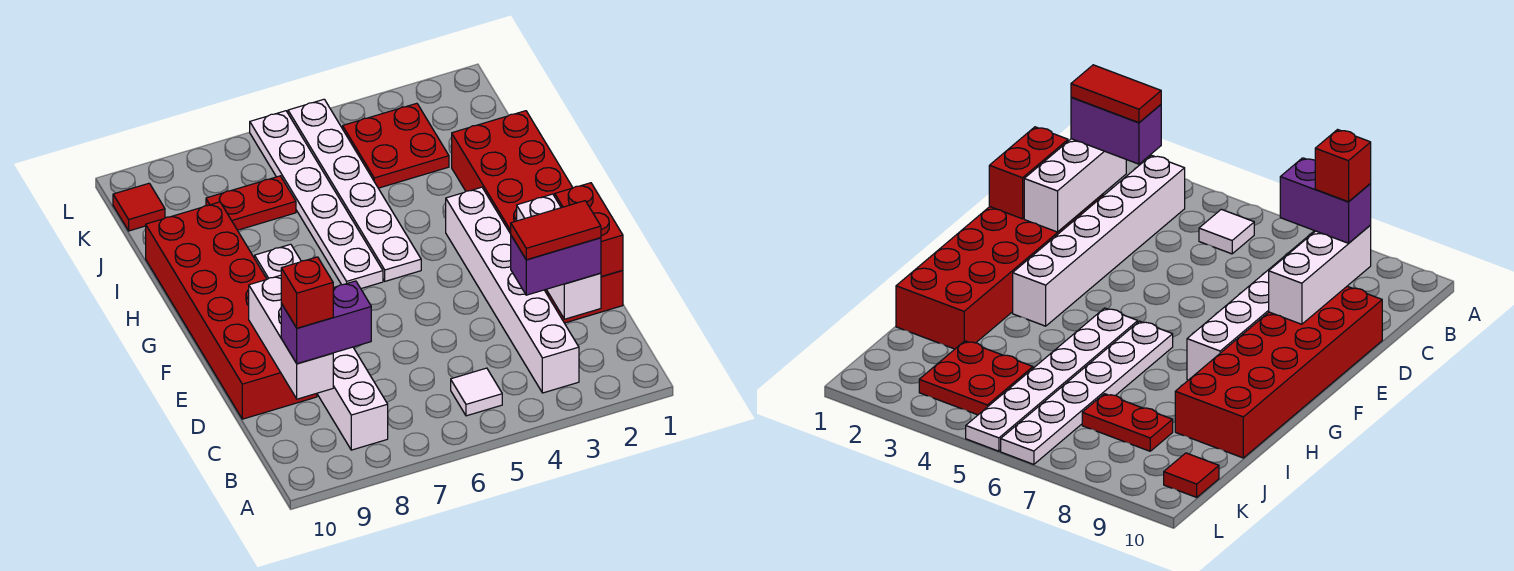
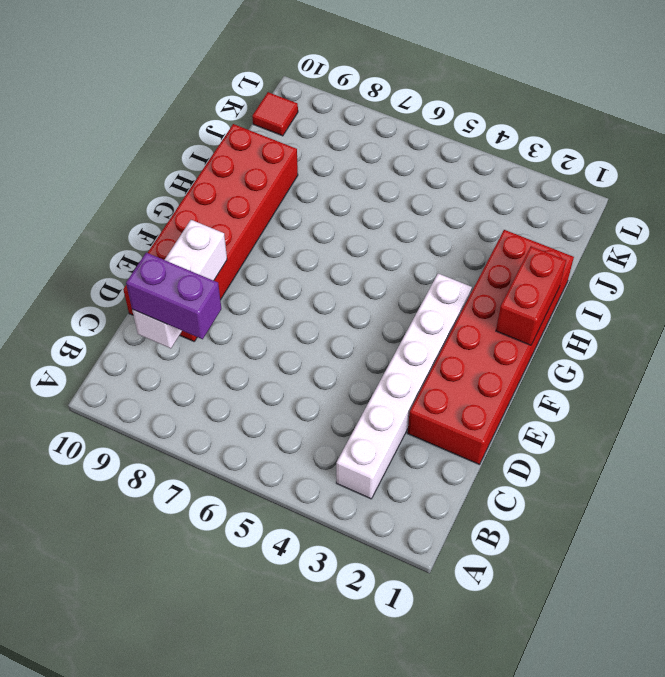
red brick G1:H1 level 2 -> red brick D1:E1 level 2
none -> white tile B5 level 1
none -> white brick B8:G8 level 1
none -> white plate G5:L5 level 1

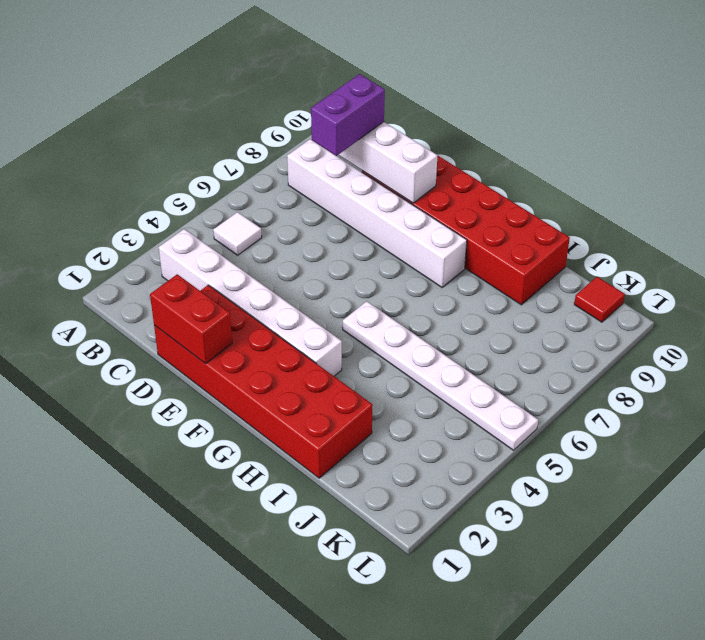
none -> white plate G6:L6 level 1
none -> red plate J3:K4 level 1
none -> red plate J7:J8 level 1

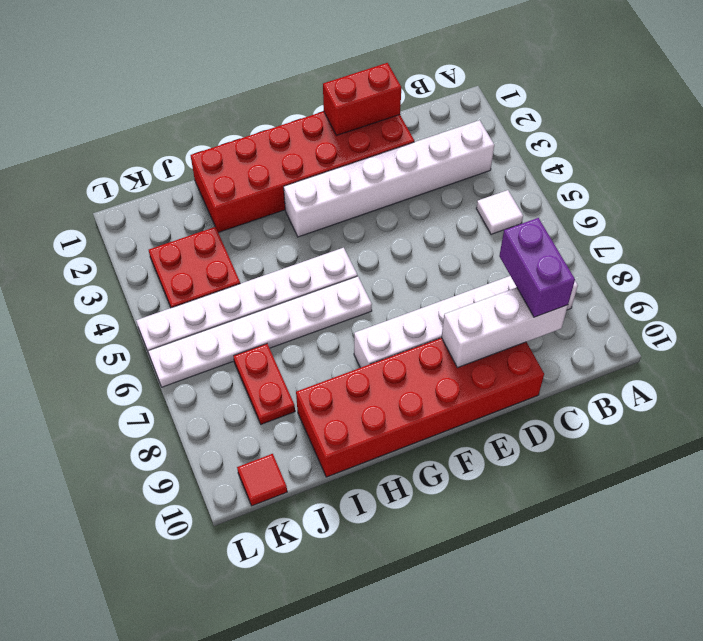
none -> white brick C2:E2 level 2
none -> purple brick C2:C3 level 3
none -> red tile C2:C3 level 4

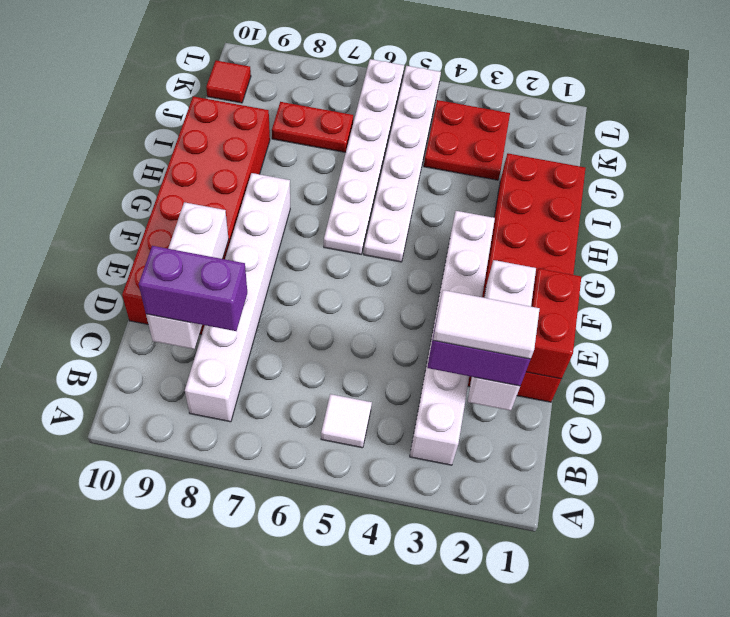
white tile C2:C3 level 4 -> red tile C2:C3 level 4
none -> red brick C9 level 4

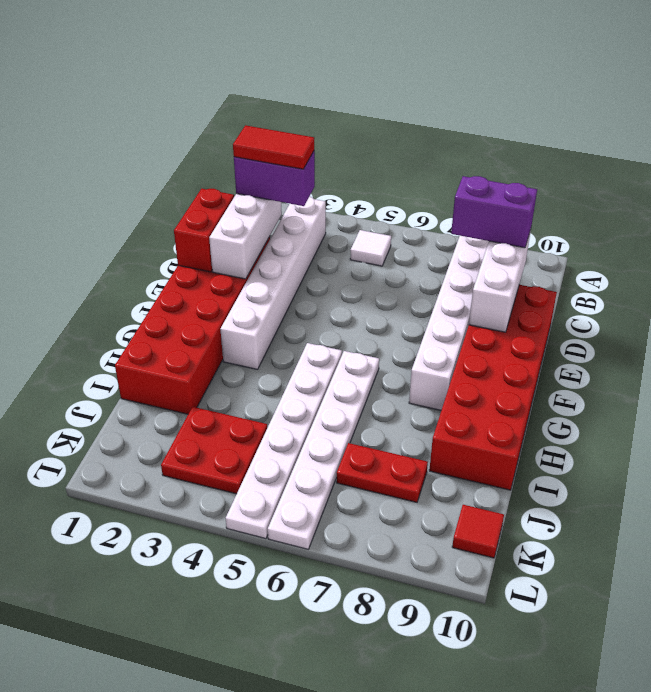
none -> red brick C9 level 4

